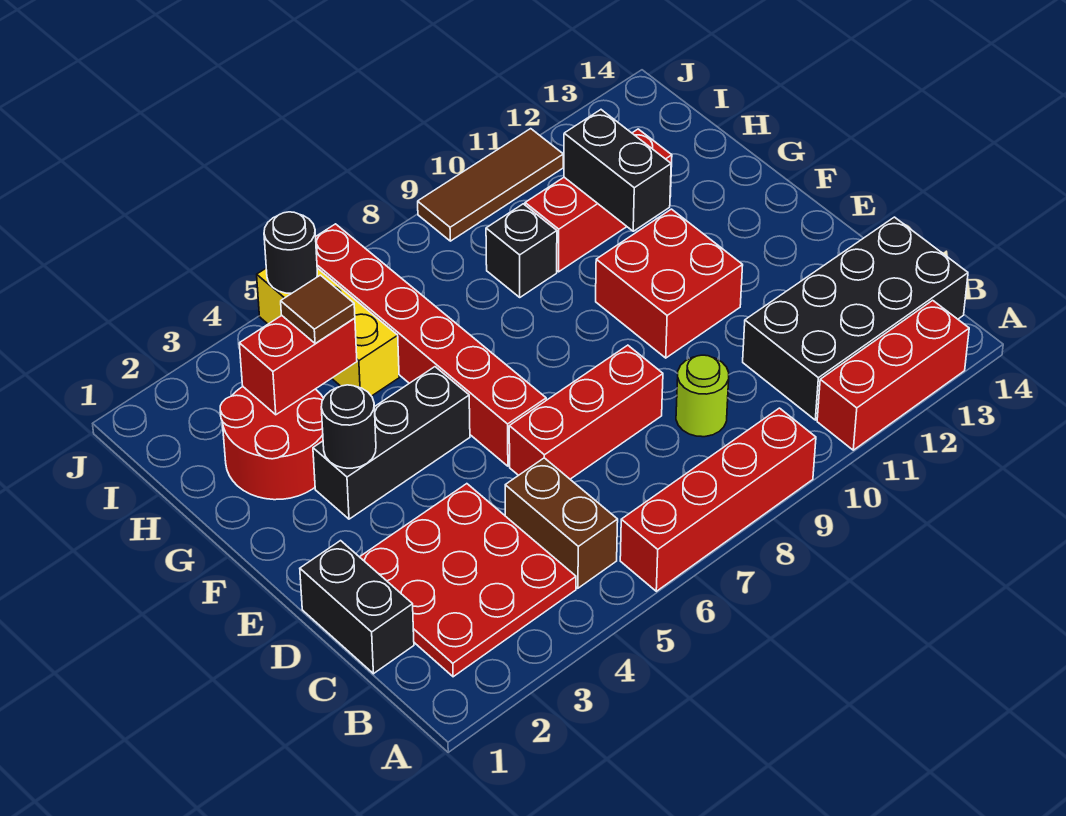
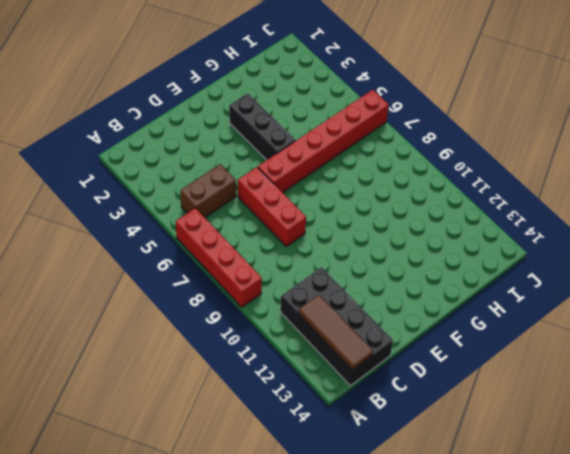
brown tile B12:B14 level 2 -> brown tile J9:J11 level 1
none -> red brick A11:A13 level 1
none -> red plate B2:D4 level 1
none -> black brick C1:D1 level 1

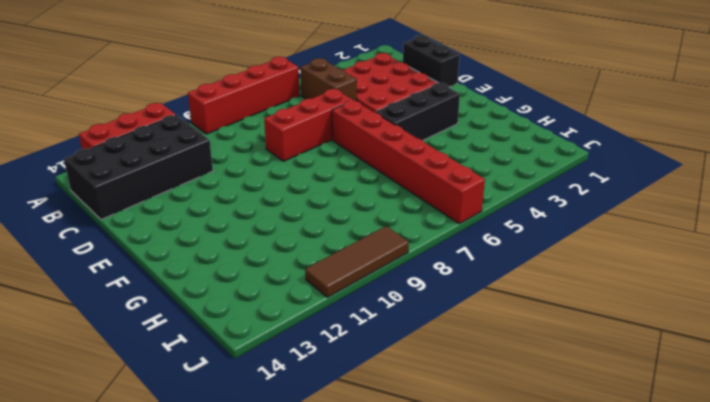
none -> lime round brick C9 level 1
none -> red brick E10:F11 level 1
none -> red round brick G2:H3 level 1

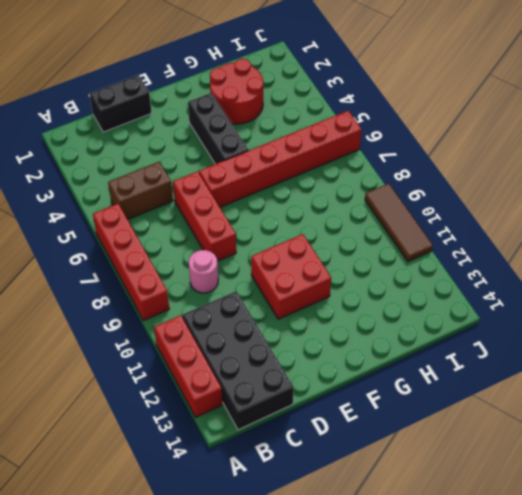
pink round brick C9 level 1 -> lime round brick C9 level 1
none -> red plate B2:D4 level 1
none -> yellow brick H5:J5 level 1
none -> black brick H9 level 1

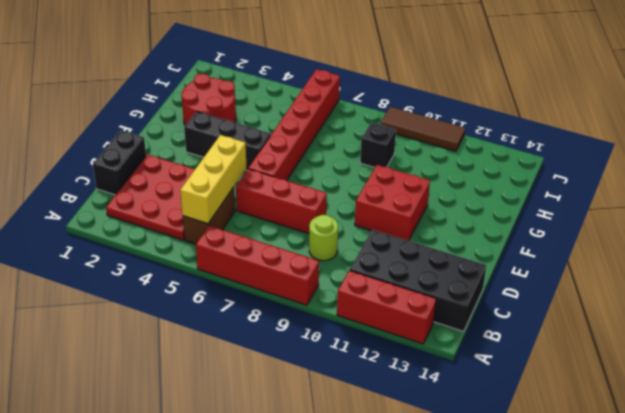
yellow brick B5:D5 level 2 -> yellow brick H5:J5 level 1
none -> red brick H10:H12 level 1
none -> black round brick F3 level 2
none -> black brick G11:H11 level 2

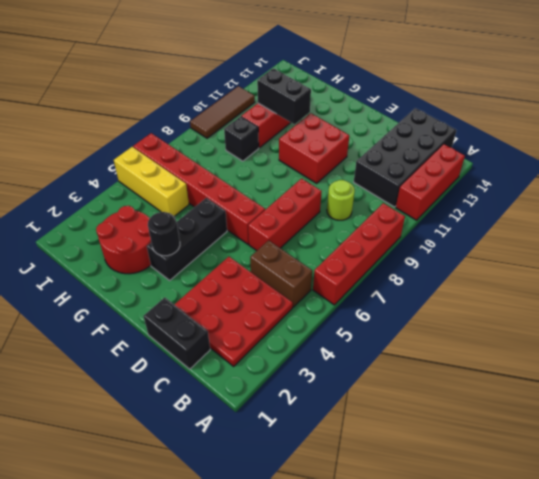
none -> red brick H3:H4 level 2
none -> black round brick J5 level 2
none -> brown tile H4 level 3

